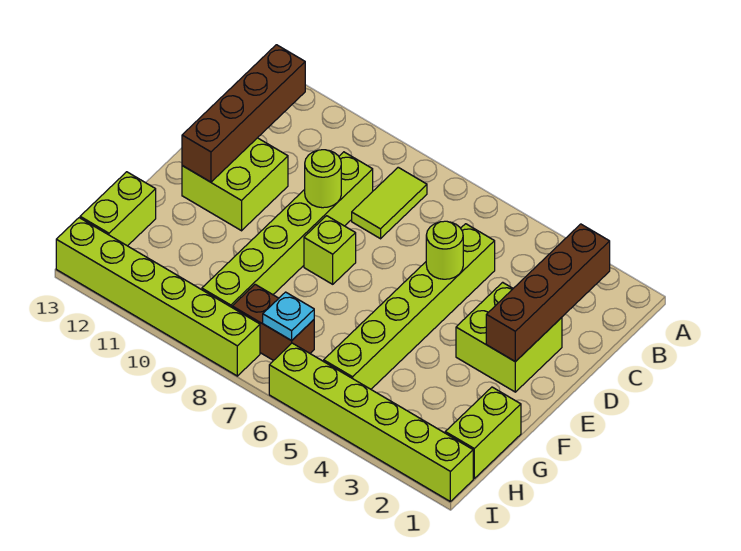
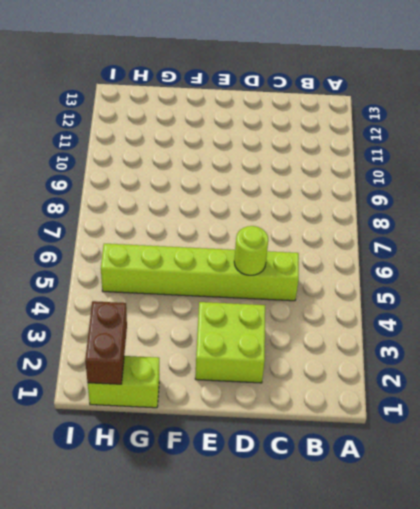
brown brick H1:H2 level 2 -> brown brick H7:H8 level 1
none -> lime tile B8:C8 level 1
none -> lime brick C9:H9 level 1
none -> lime brick D11:E12 level 1

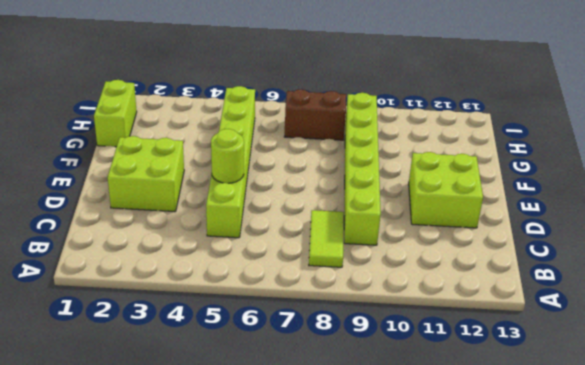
none -> lime brick E8 level 1
none -> lime brick G13:H13 level 1
none -> lime brick I1:I6 level 1

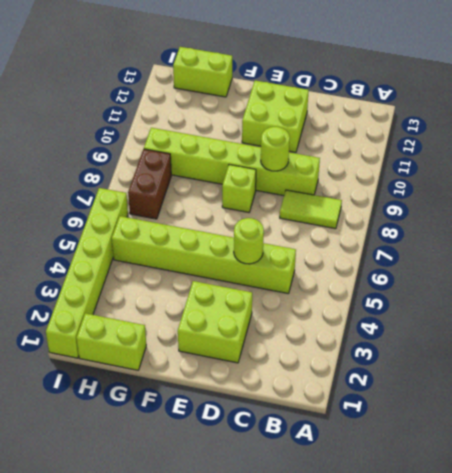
none -> lime brick I8:I13 level 1
none -> brown brick B2:E2 level 2
none -> brown brick B12:E12 level 2

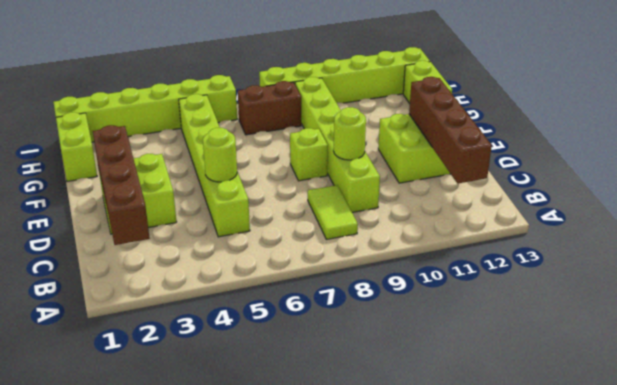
none -> cyan plate H7 level 2

